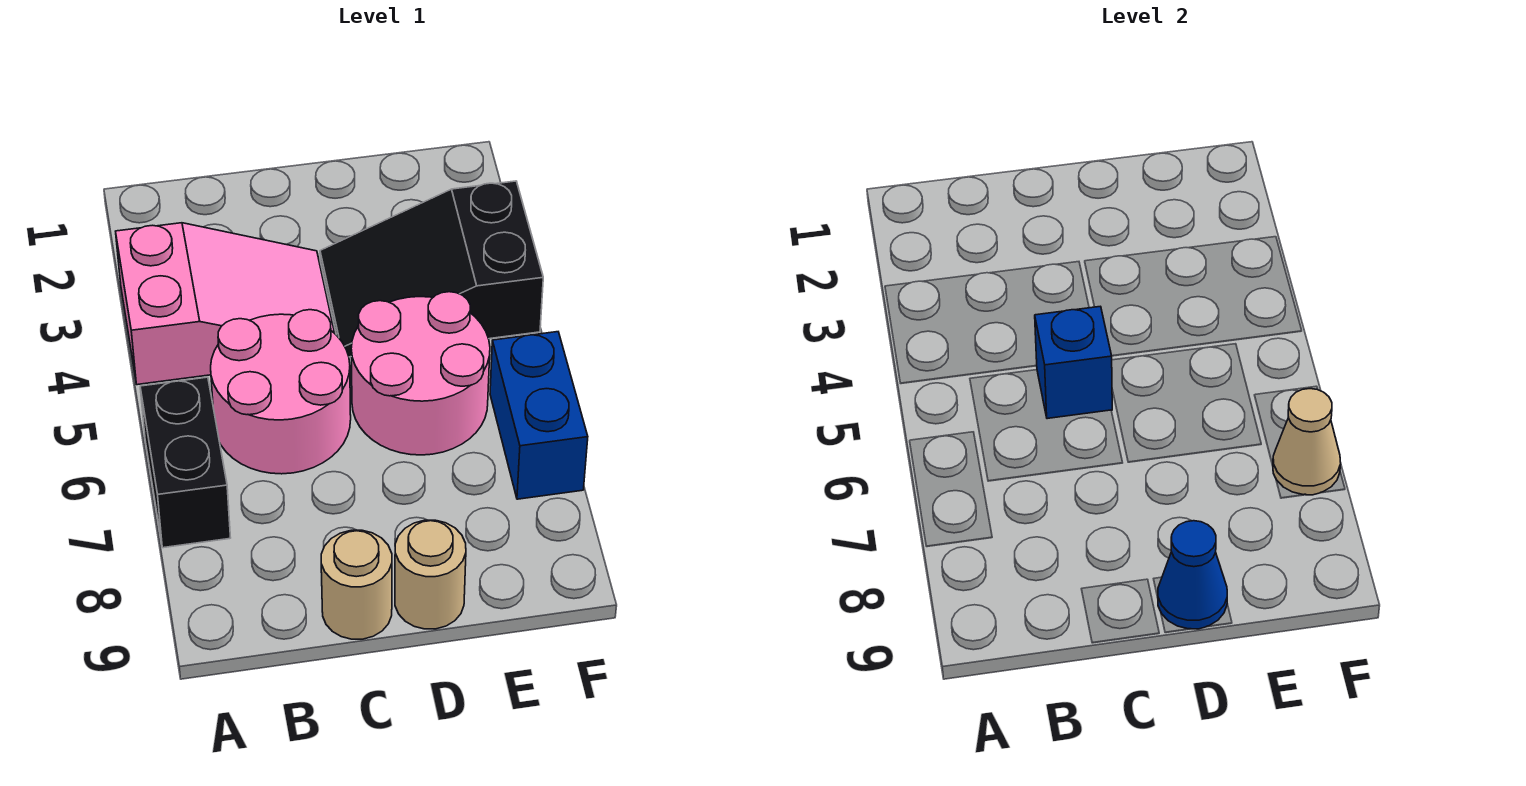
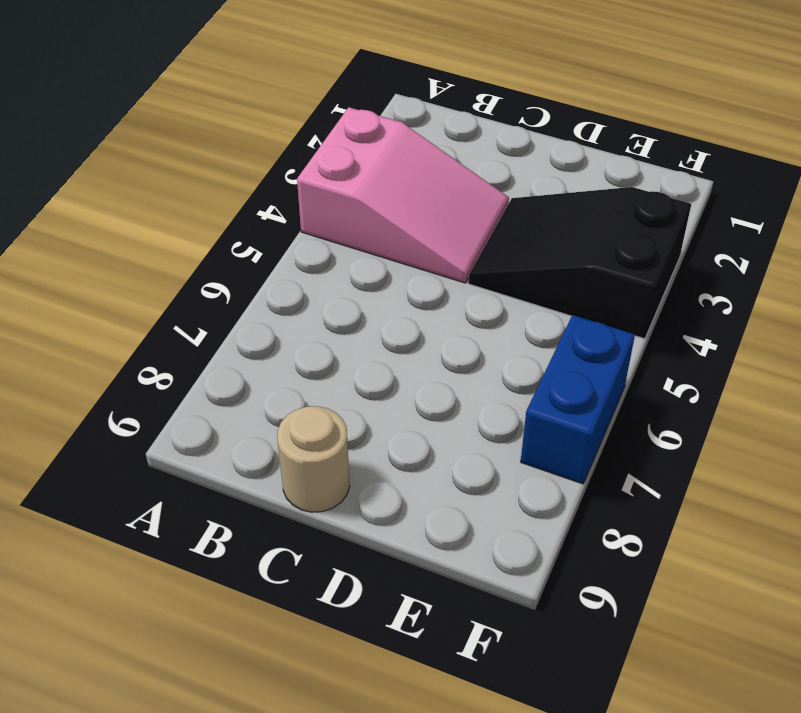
none -> black brick A6:A7 level 1
none -> pink round brick B5:C6 level 1

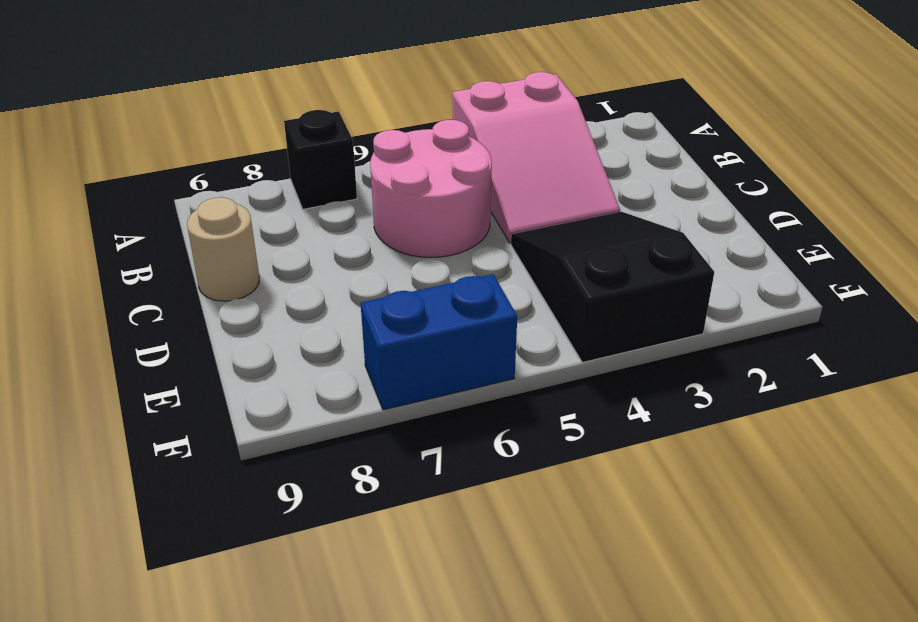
black brick A7 level 1 -> black brick A6:A7 level 1
none -> pink round brick D5:E6 level 1
none -> tan round brick D9 level 1

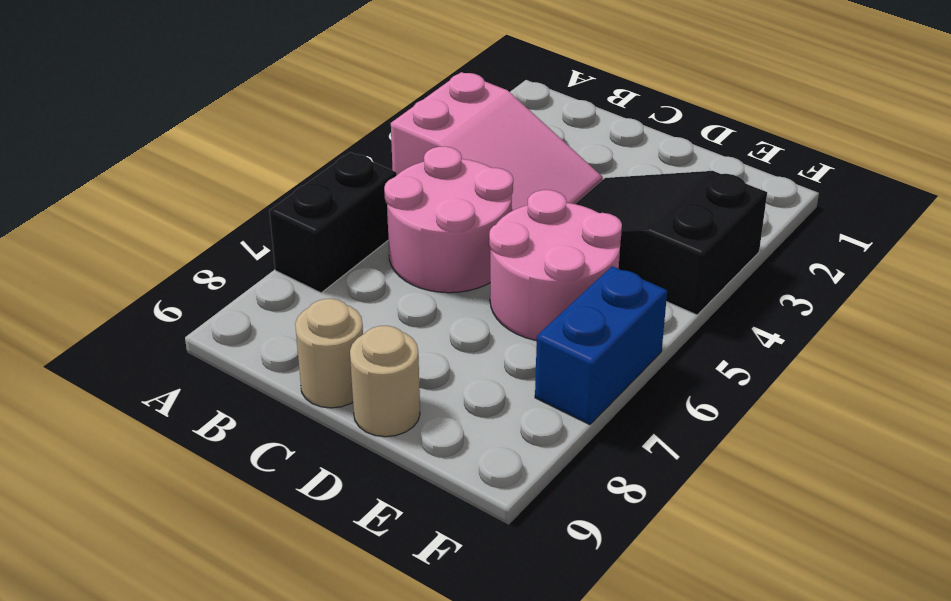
none -> blue brick C5 level 2
none -> blue cone D9 level 2

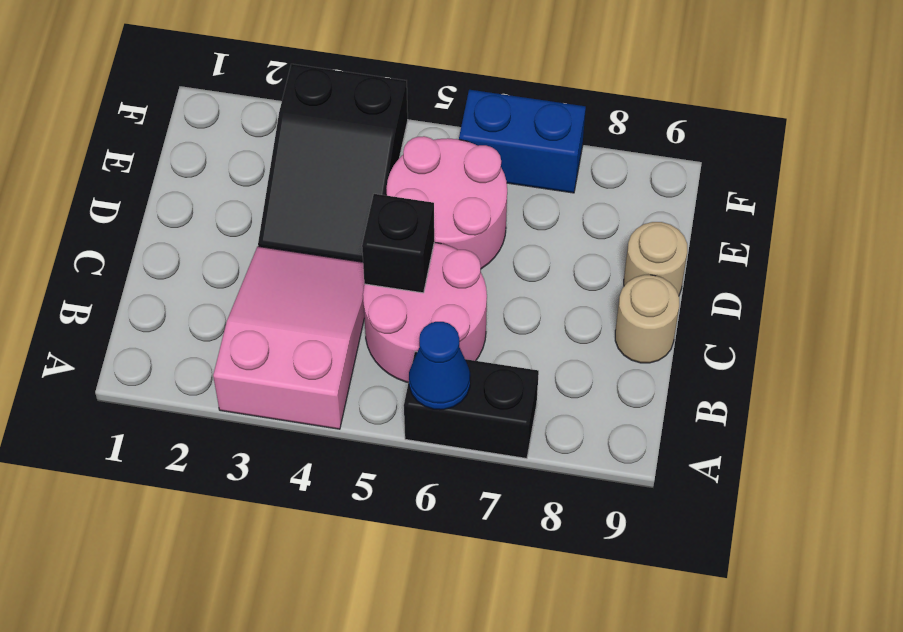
blue cone A6 level 2 -> blue cone D9 level 2
black brick C5 level 2 -> blue brick C5 level 2
none -> tan cone F7 level 2

